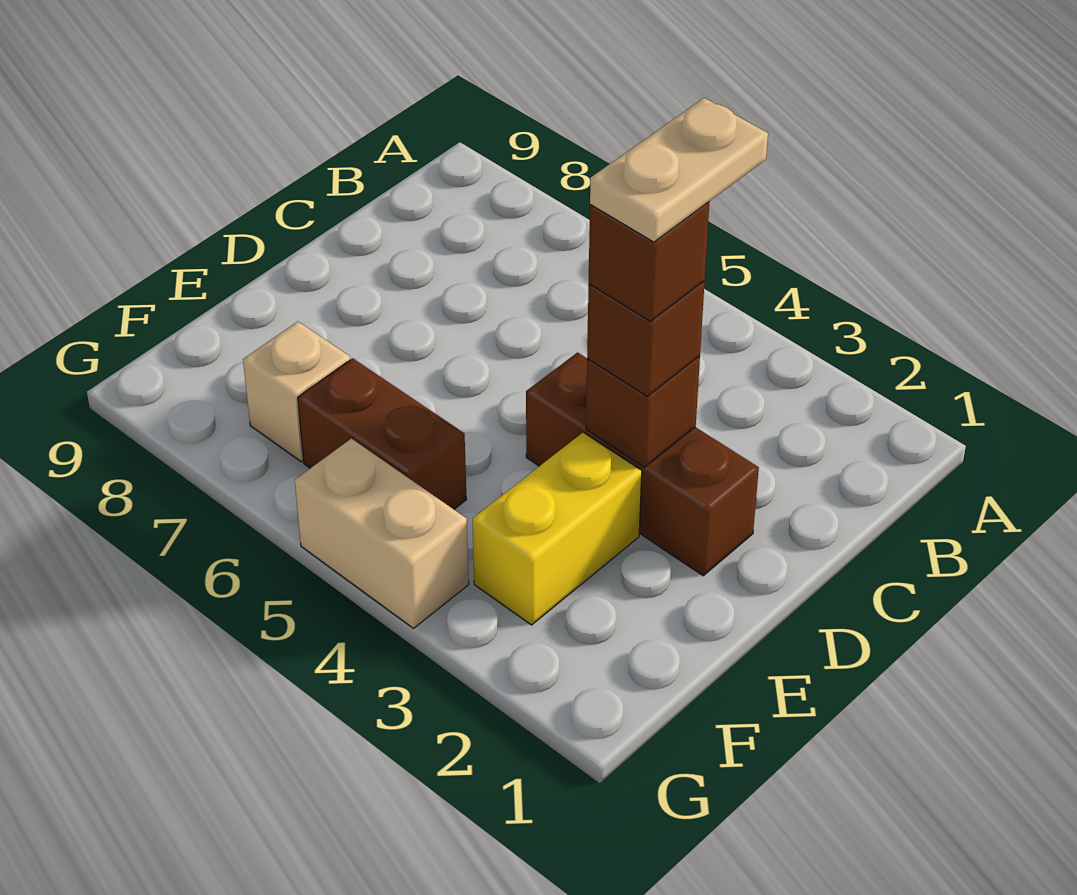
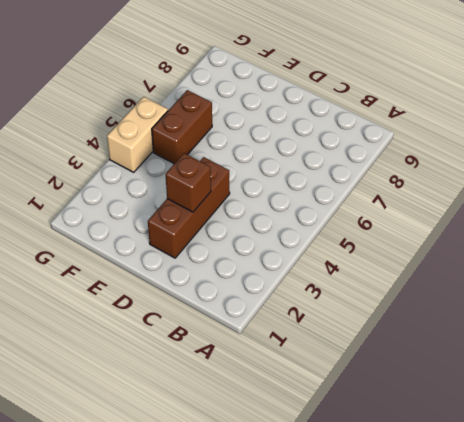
none -> yellow brick E3:F3 level 1
none -> tan brick F7 level 1

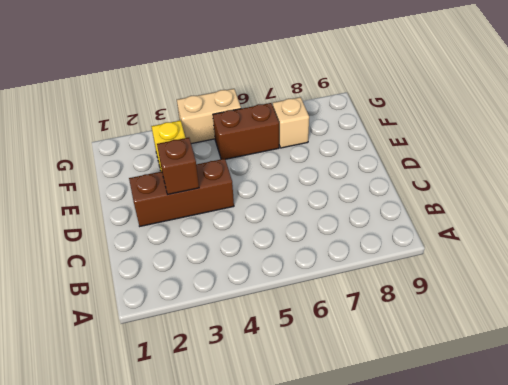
none -> brown brick D3 level 3
none -> brown brick D3 level 4

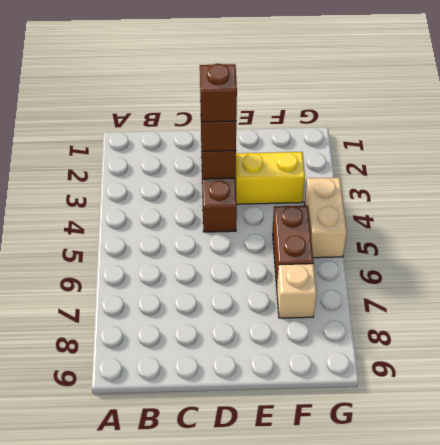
none -> tan plate C3:D3 level 5

